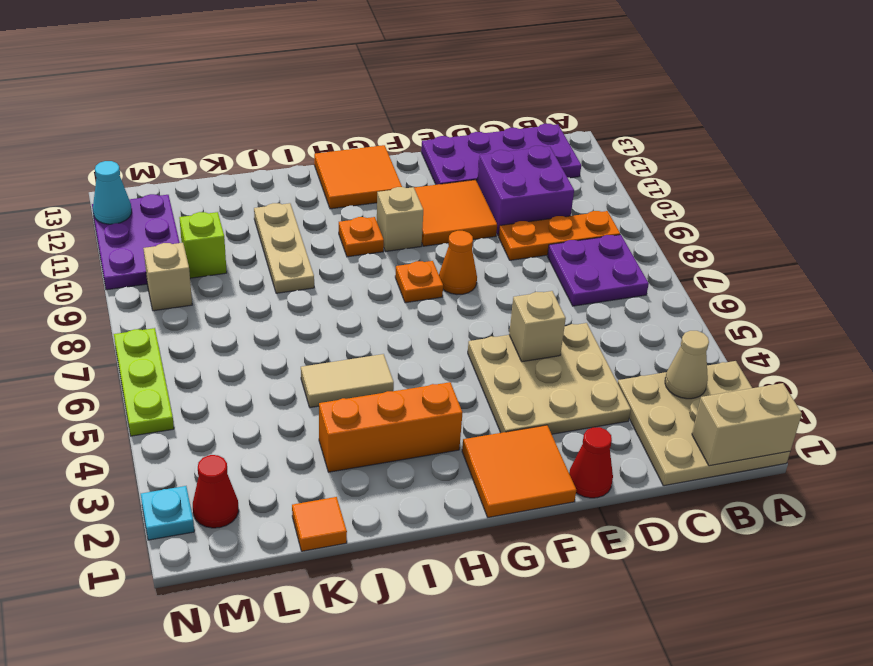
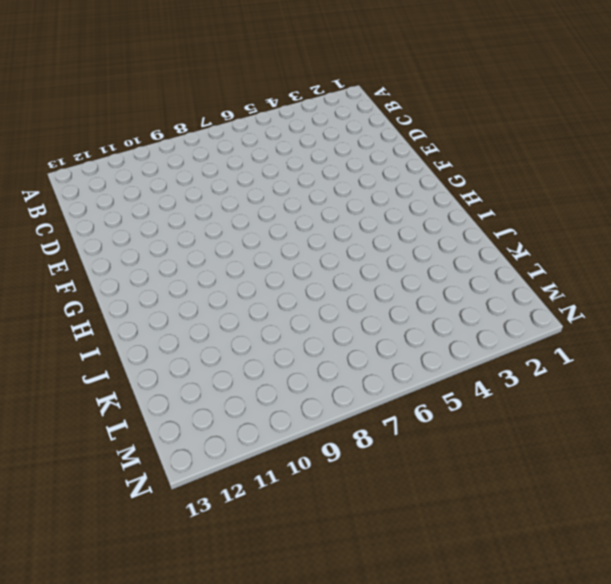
none -> tan plate A1:C3 level 1
none -> purple plate B7:C8 level 1
none -> orange plate B9:D9 level 1

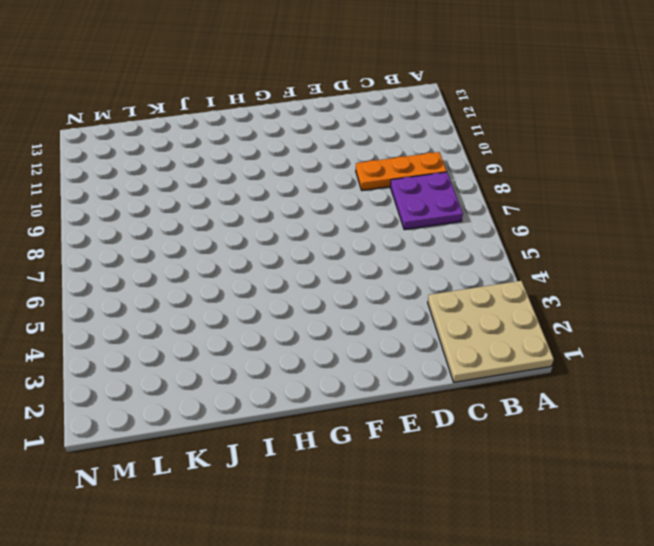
none -> purple plate B12:E13 level 1
none -> purple brick C10:D11 level 1
none -> tan plate D3:F5 level 1

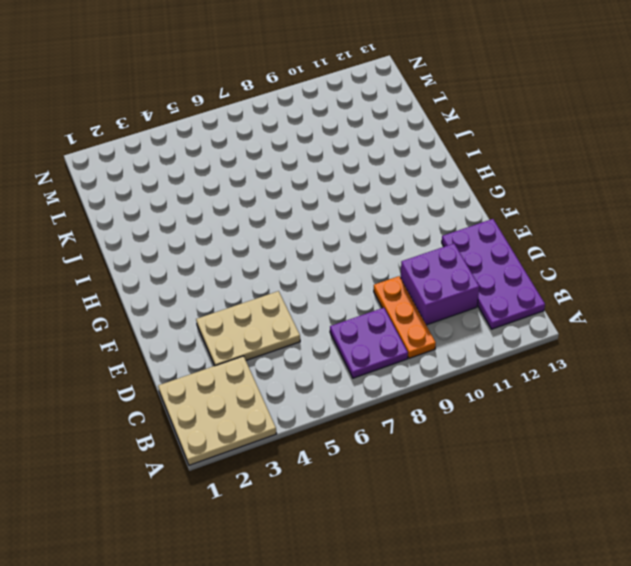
tan plate D3:E5 level 1 -> tan plate D3:F5 level 1
none -> red cone E1 level 1
none -> orange tile E10:F11 level 1
none -> orange tile F1:G2 level 1

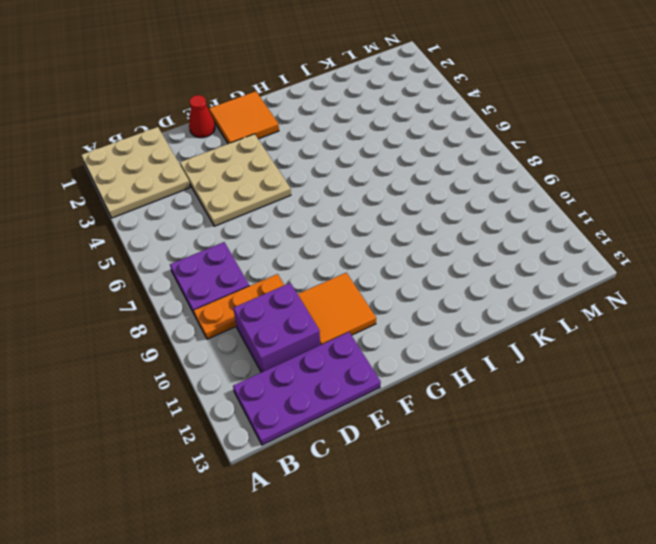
none -> orange cone F8 level 1
none -> orange plate G8 level 1
none -> tan brick G10 level 1

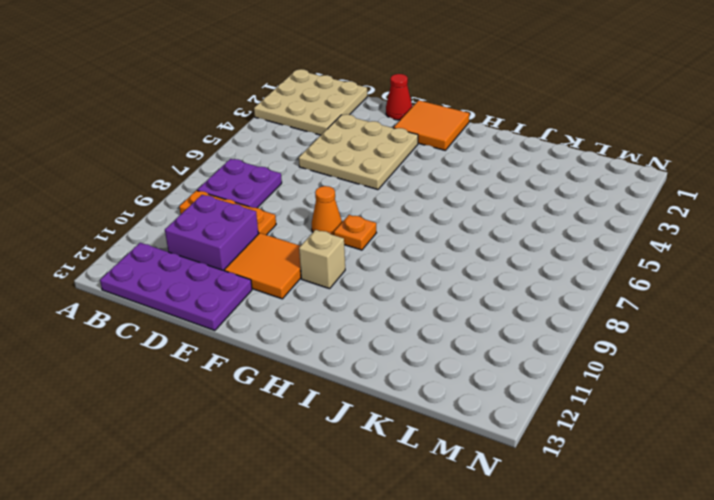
none -> orange tile G12:H13 level 1
none -> orange brick H3:J3 level 1
none -> orange plate H10 level 1

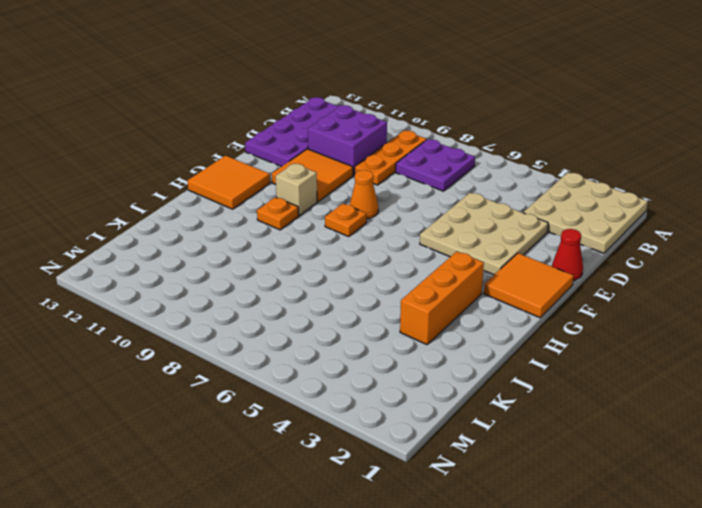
none -> tan tile I5:J5 level 1
none -> tan plate J9:J11 level 1
none -> orange tile K1 level 1

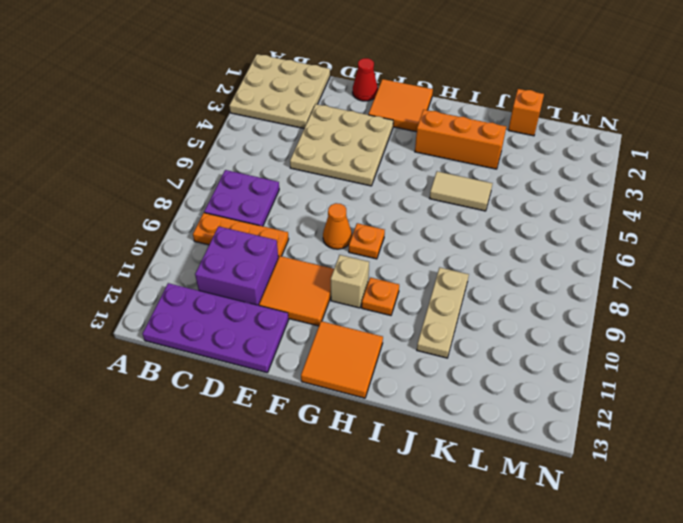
orange brick K1 level 1 -> orange tile K1 level 1
none -> lime brick L10 level 1
none -> red cone M2 level 1
none -> tan brick M9 level 1

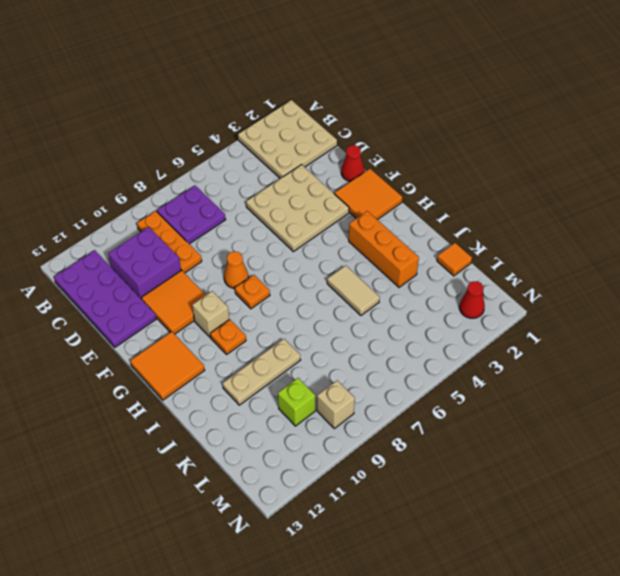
none -> purple plate M10:N12 level 1
none -> cyan plate N2 level 1
none -> lime plate N5:N7 level 1

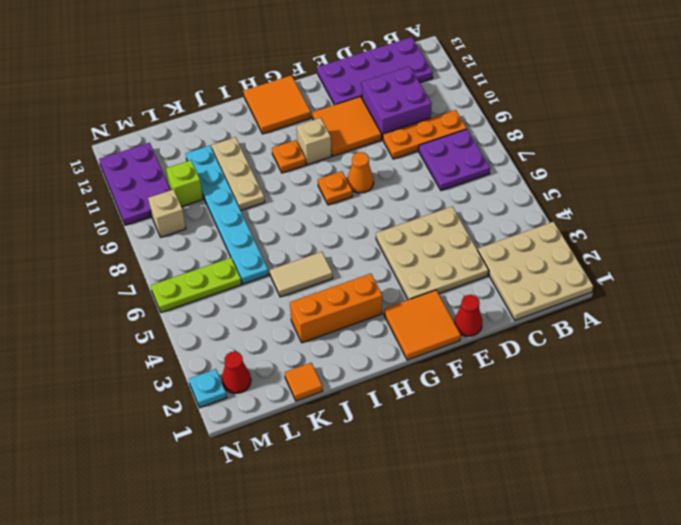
cyan plate K6:K11 level 1 -> none
lime plate L6:N6 level 1 -> lime plate N5:N7 level 1
none -> tan brick A1:B1 level 2
none -> tan cone B3 level 2
none -> tan brick E5 level 2

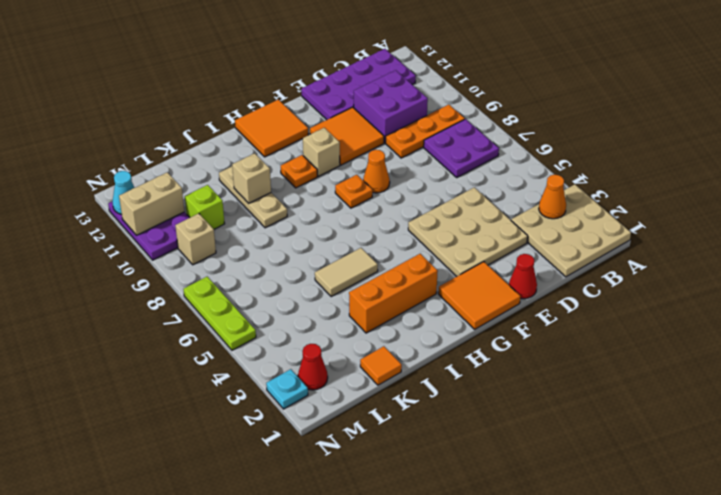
orange cone B3 level 2 -> tan cone B3 level 2
tan brick J10 level 2 -> tan brick E5 level 2
tan brick M11:N11 level 2 -> tan brick A1:B1 level 2

